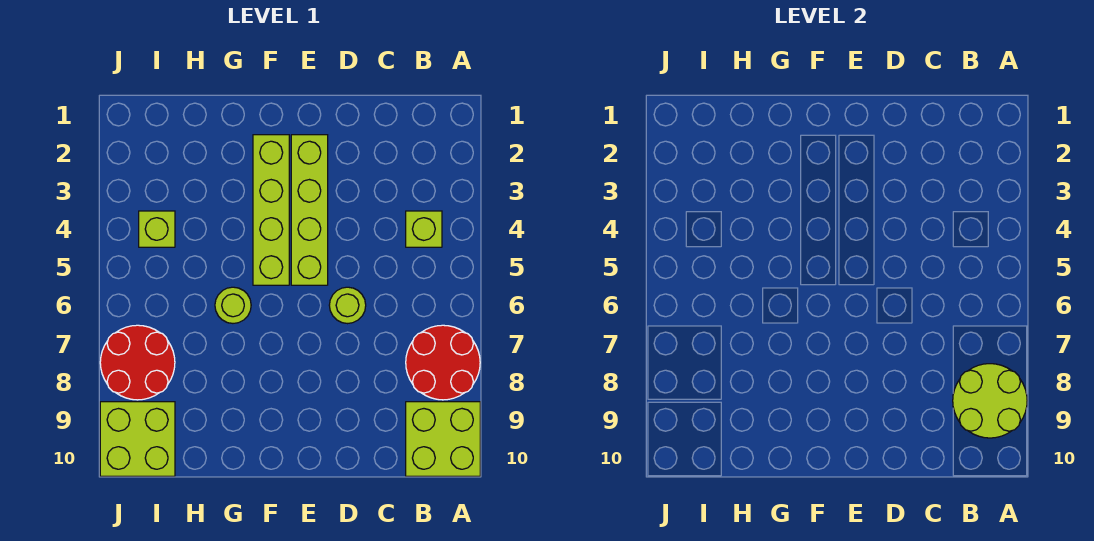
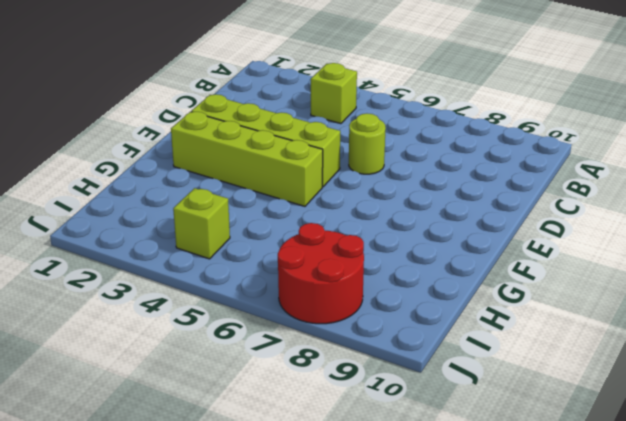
none -> red round brick A7:B8 level 1
none -> lime brick A9:B10 level 1

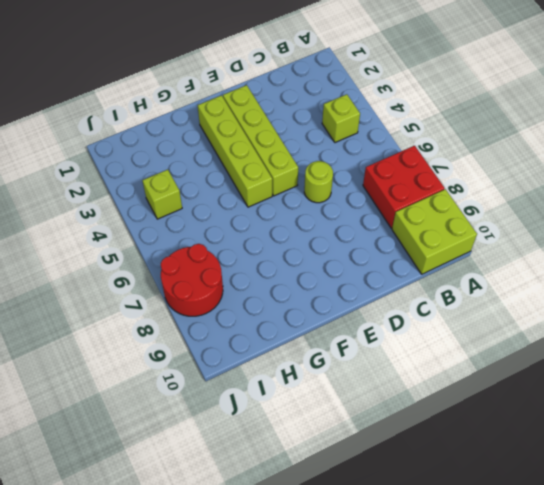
red brick A7:B8 level 1 -> red round brick A7:B8 level 1
none -> lime round brick G6 level 1
none -> lime brick I9:J10 level 1

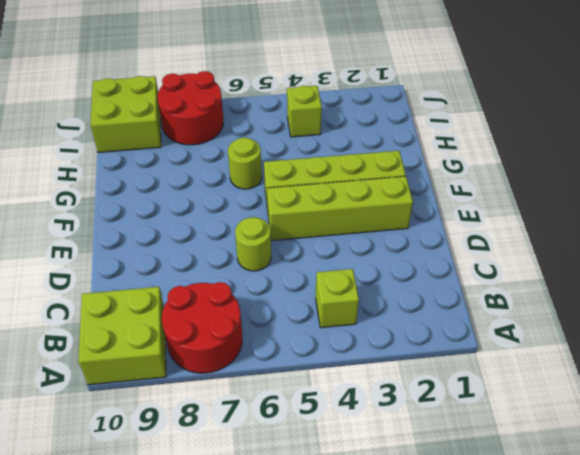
none -> lime round brick A8:B9 level 2

